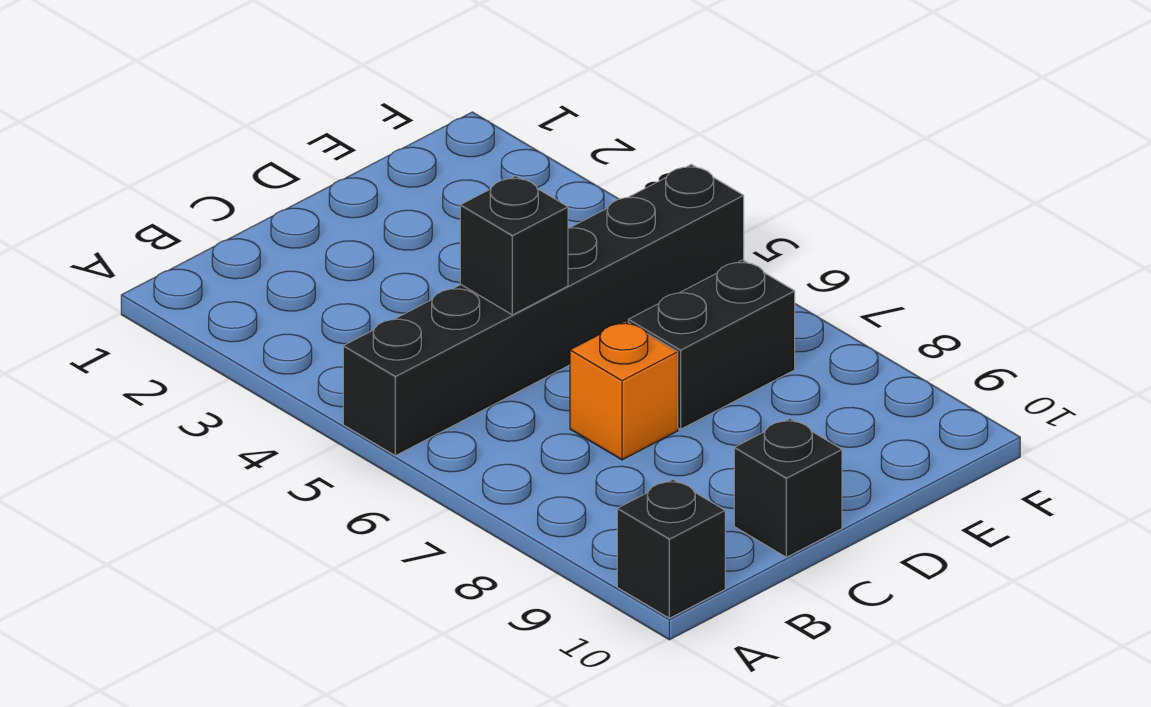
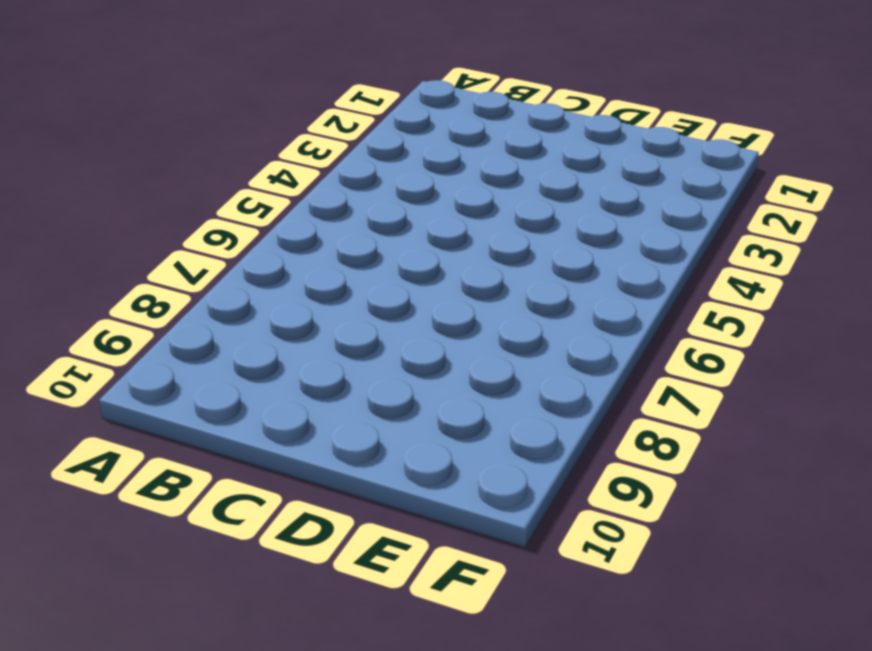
none -> black brick A5:F5 level 1
none -> black brick A10 level 1

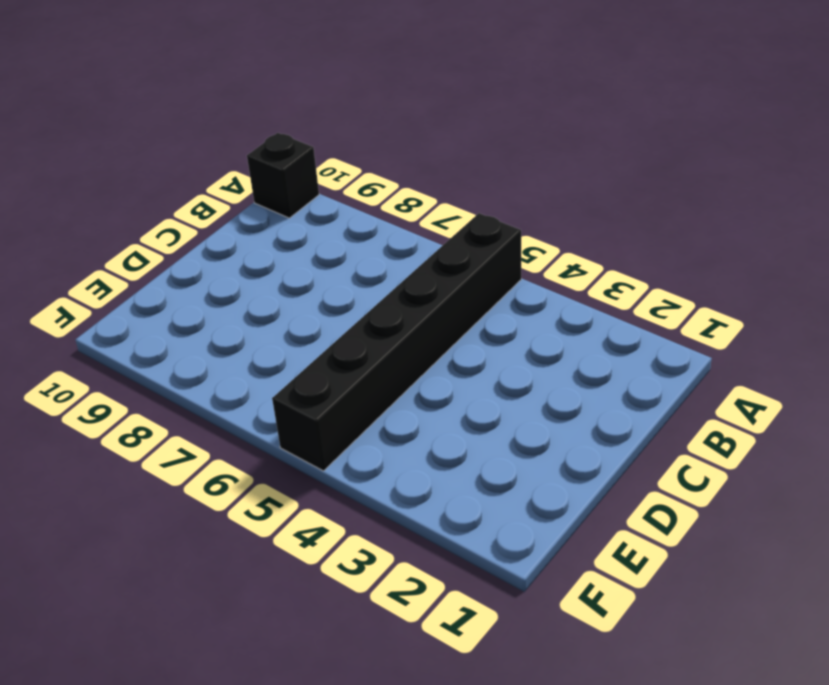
none -> orange brick C7 level 1
none -> black brick C10 level 1

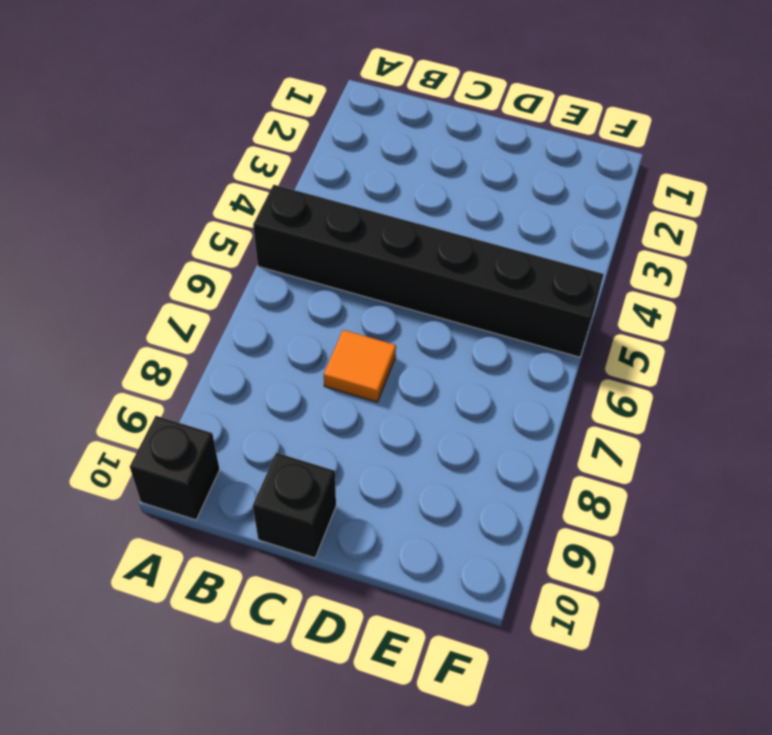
orange tile C7 level 1 -> orange brick C7 level 1
none -> black brick D7:E7 level 1
none -> black brick C5 level 2

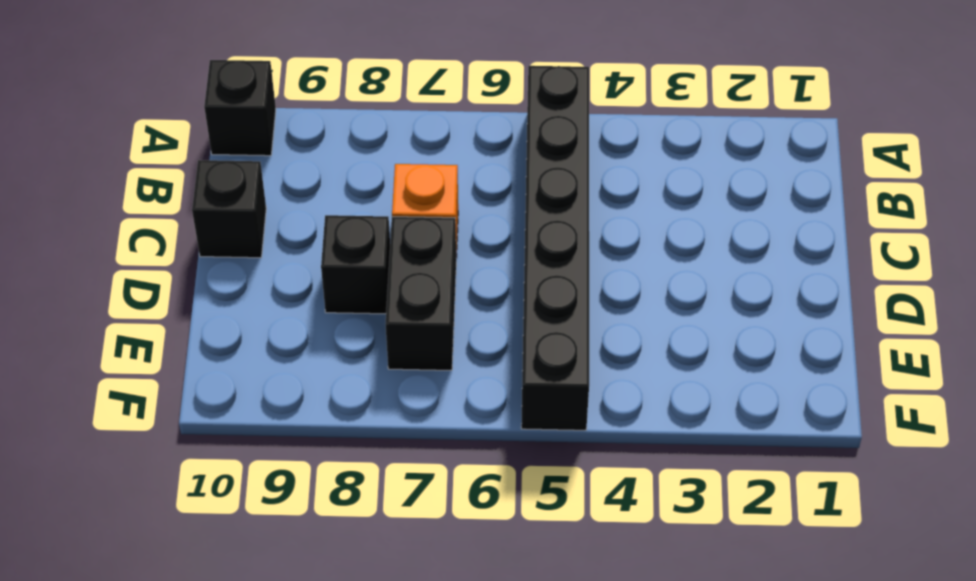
black brick D8 level 1 -> black brick C5 level 2

